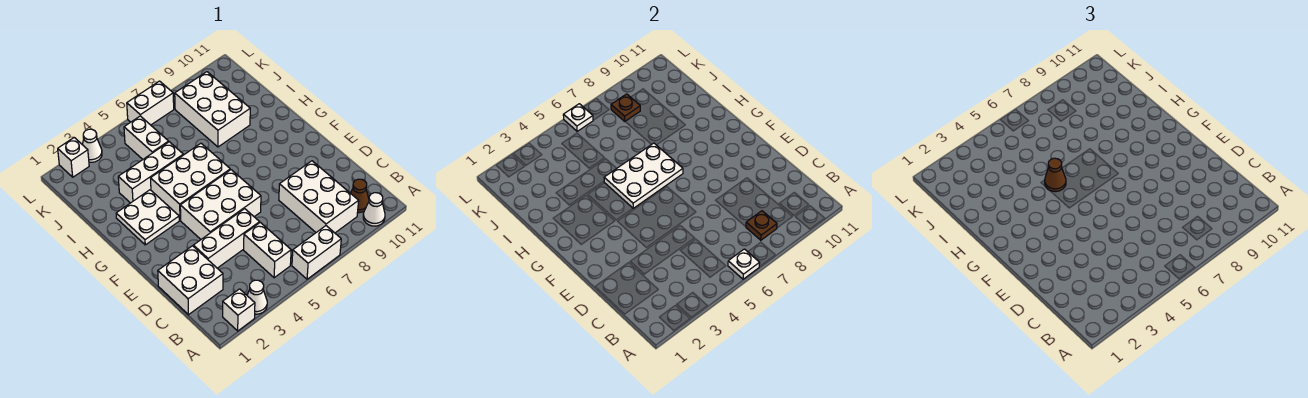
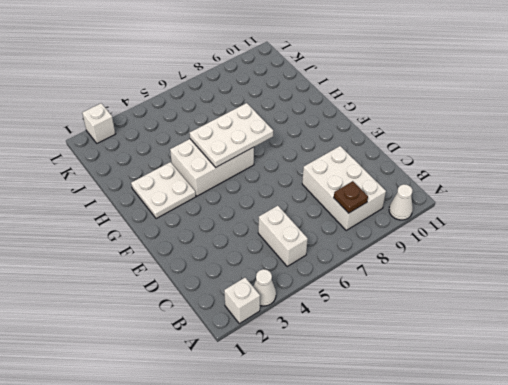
none -> white brick A6:A7 level 1
none -> brown cone B10 level 1
none -> white brick C1:D2 level 1

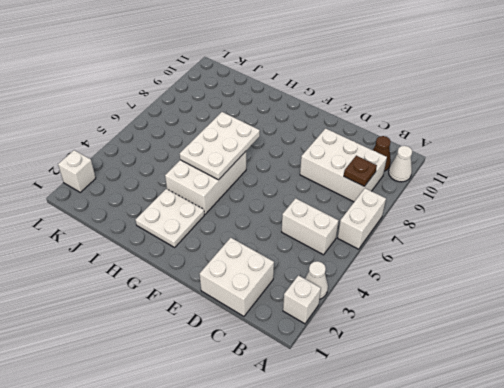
none -> white brick D3:D5 level 1
none -> white brick E4:F6 level 1
none -> white brick I3:I5 level 1

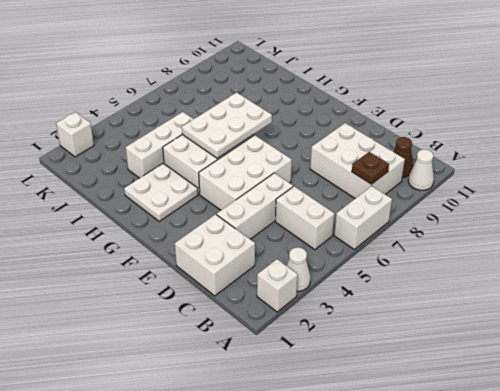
none -> white brick I8:K9 level 1
none -> white brick J5:K5 level 1
none -> white cone L3 level 1

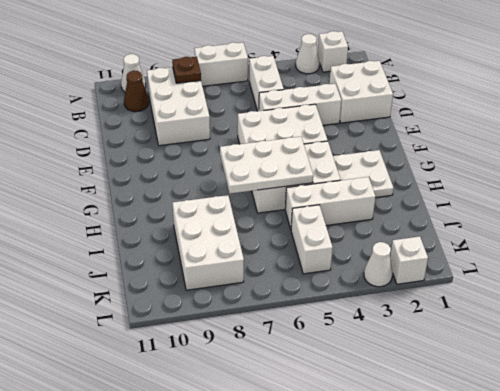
none -> white brick L6:L7 level 1
none -> white plate A6 level 2
none -> brown plate K8 level 2

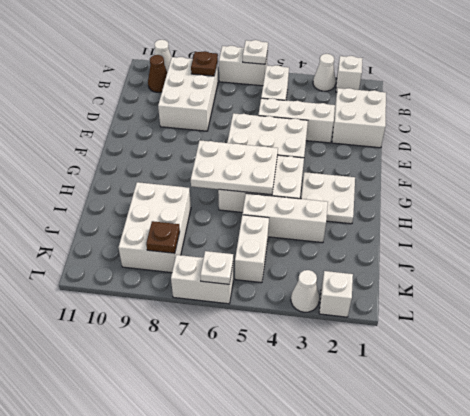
none -> brown cone H5 level 3

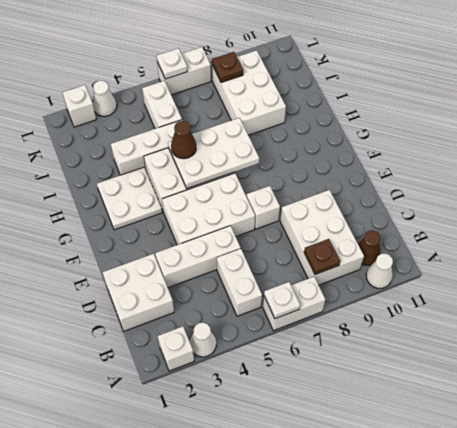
white brick E7 level 1 -> none

